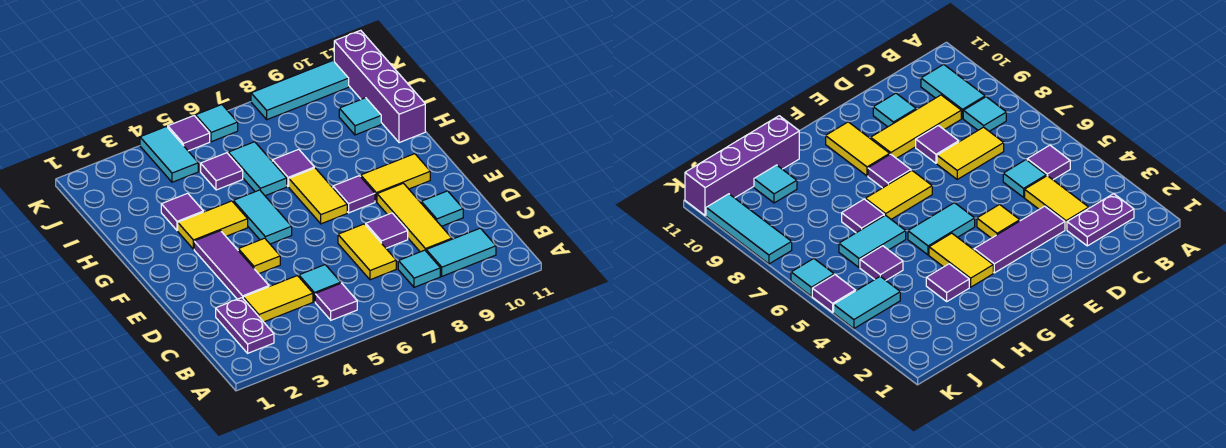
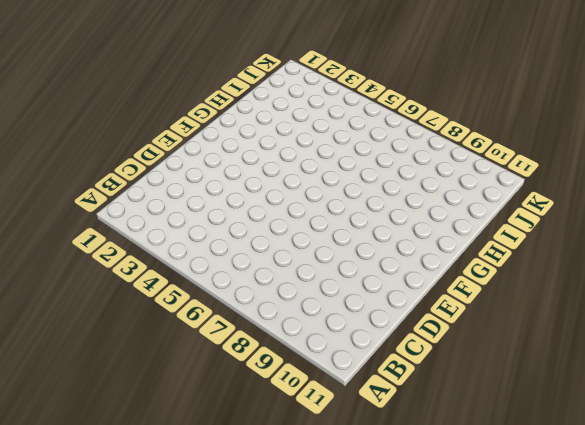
none -> purple plate B2:C2 level 1
none -> purple tile B5 level 1
none -> cyan tile B8 level 1

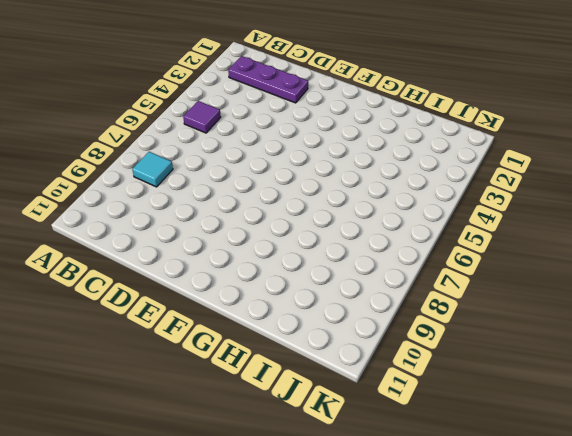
purple plate B2:D2 level 1 -> purple plate B2:C2 level 1
none -> cyan tile B9:B10 level 1
none -> yellow tile C3:C4 level 1
none -> cyan tile C5 level 1

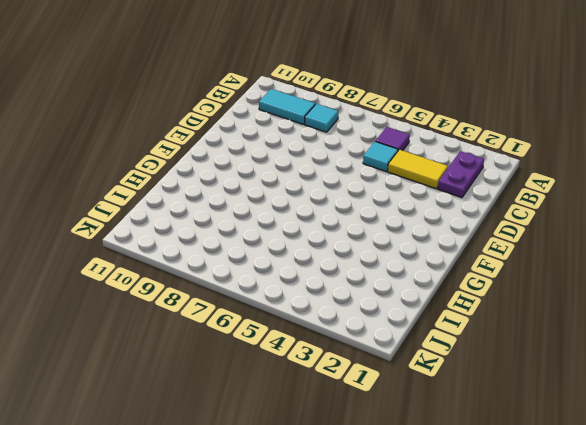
none -> yellow tile C7:D7 level 1
none -> yellow tile C9:E9 level 1
none -> purple tile D3:F3 level 1

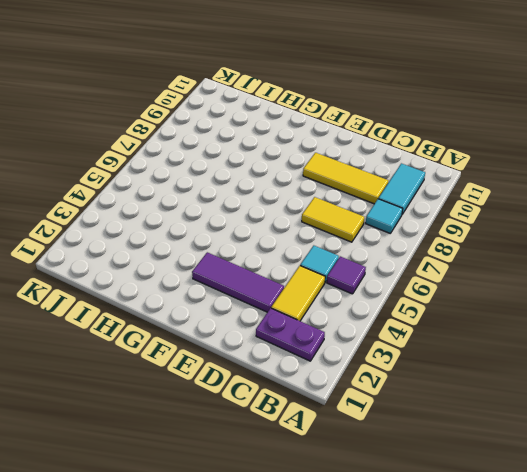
none -> purple tile D8 level 1
none -> cyan tile D10 level 1
none -> yellow tile E4 level 1

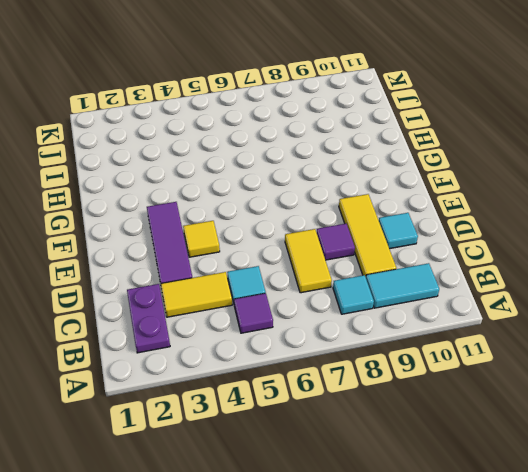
none -> cyan tile F5:G5 level 1
none -> yellow tile F7:G7 level 1
none -> purple tile F8 level 1

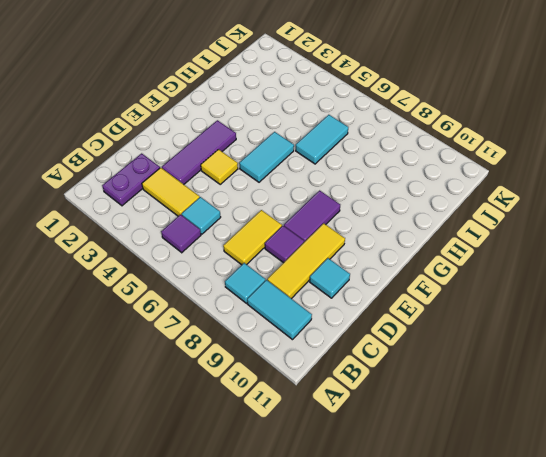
purple tile E8:F8 level 1 -> purple tile F8 level 1
none -> yellow tile F7:G7 level 1
none -> yellow tile F9:F10 level 1
none -> yellow tile G3:G4 level 1

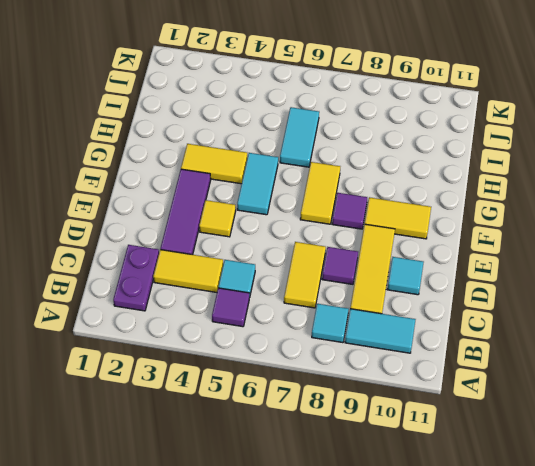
none -> purple tile H3 level 1
none -> purple tile H7 level 1
none -> purple brick H11:K11 level 1

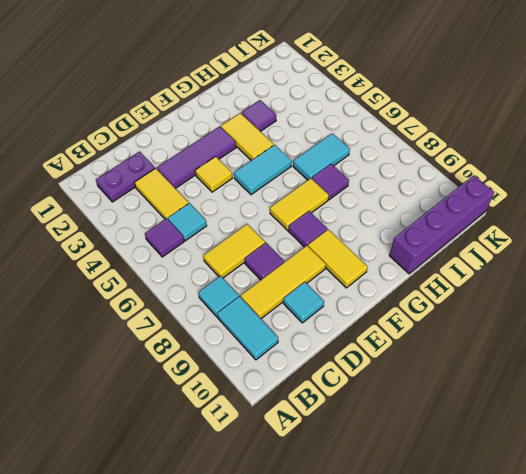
none -> purple tile I5 level 1
none -> cyan tile I10 level 1
none -> cyan tile J4:K4 level 1

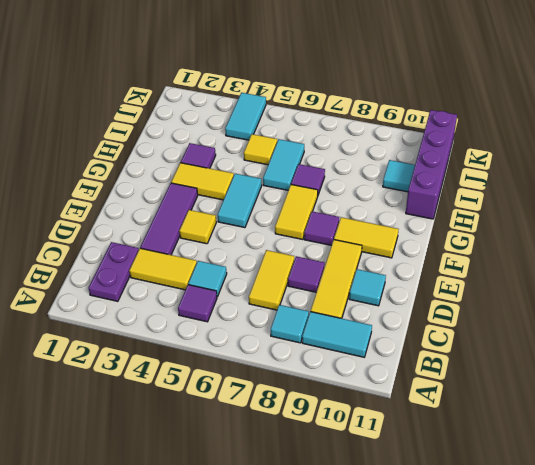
yellow tile I5 level 1 -> purple tile I5 level 1
none -> purple tile K5 level 1
none -> cyan tile K6 level 1
none -> cyan tile K8:K10 level 1

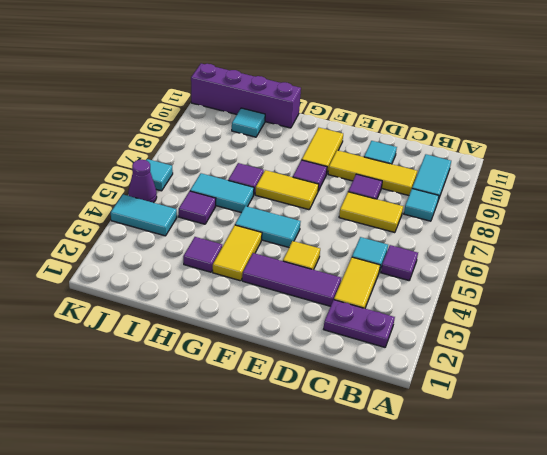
purple cone K5 level 1 -> purple tile K5 level 1
none -> cyan tile K8:K10 level 1

